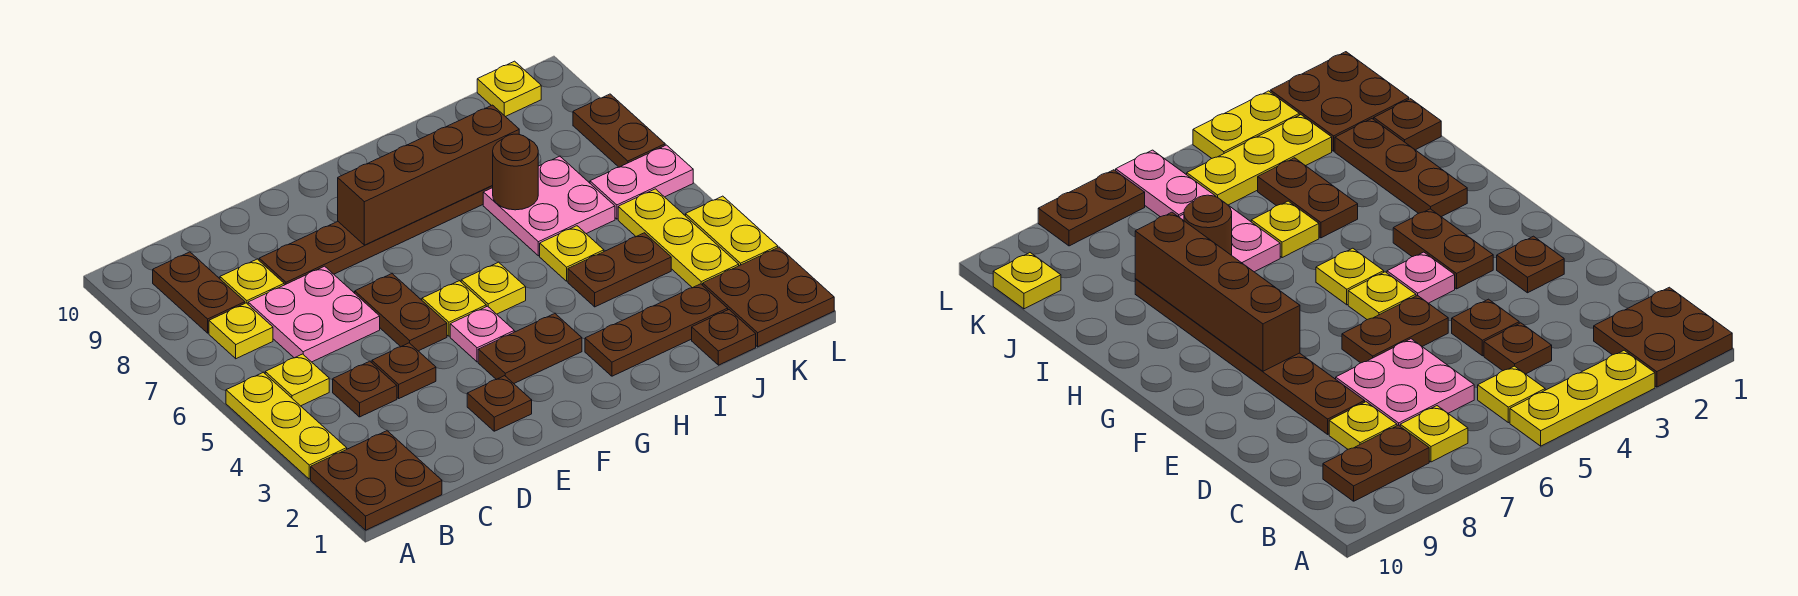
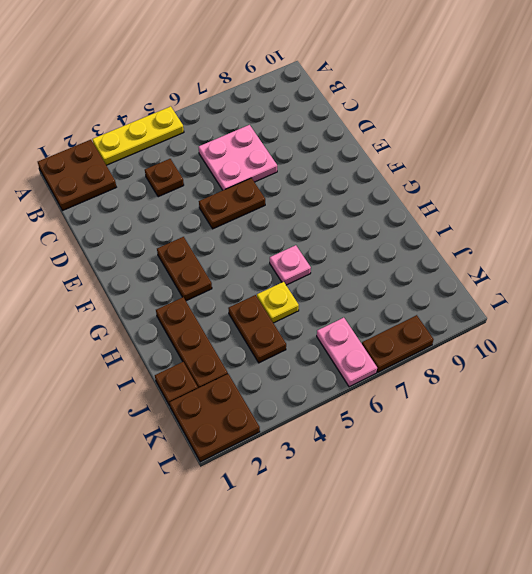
pink plate H6 level 1 -> pink plate F4 level 1
none -> yellow plate B5 level 1
none -> yellow plate B7 level 1
none -> brown plate B8:B9 level 1

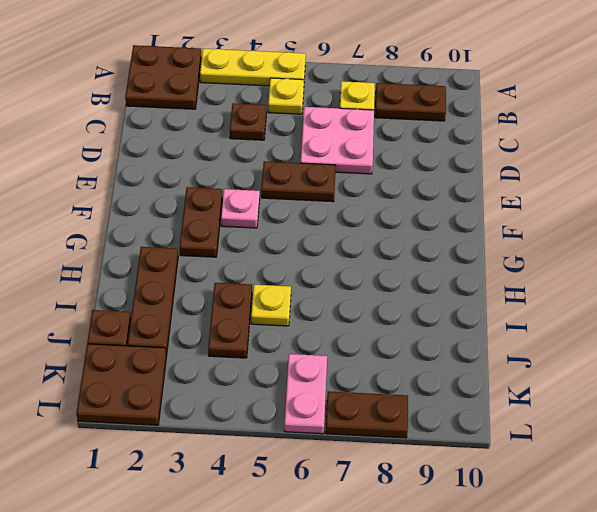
none -> yellow plate C8 level 1
none -> brown plate D4 level 1
none -> brown plate D8:I8 level 1

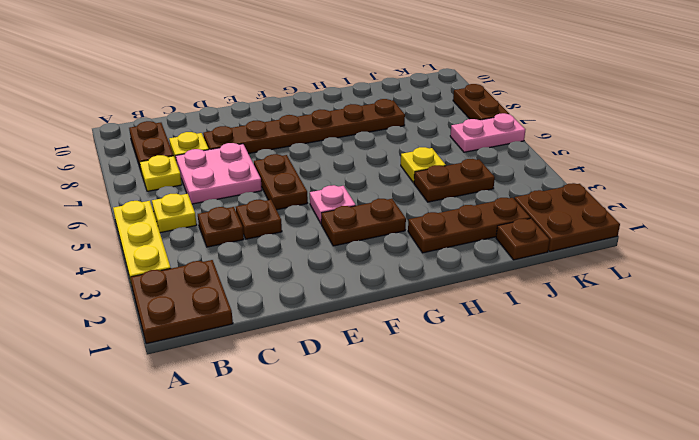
none -> brown plate E2 level 1
none -> yellow plate F5 level 1
none -> yellow plate G5 level 1

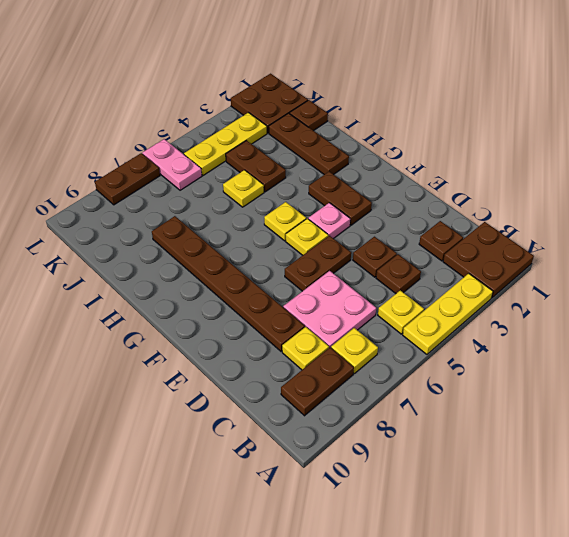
brown plate C2 level 1 -> brown plate E2 level 1
none -> pink plate I6:J7 level 1
none -> yellow plate K10 level 1
none -> yellow plate L3:L4 level 1

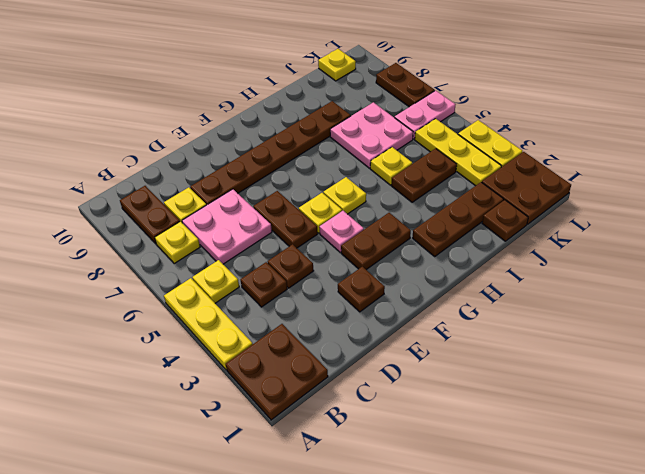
none -> brown brick F8:I8 level 2
none -> brown round brick I7 level 2

